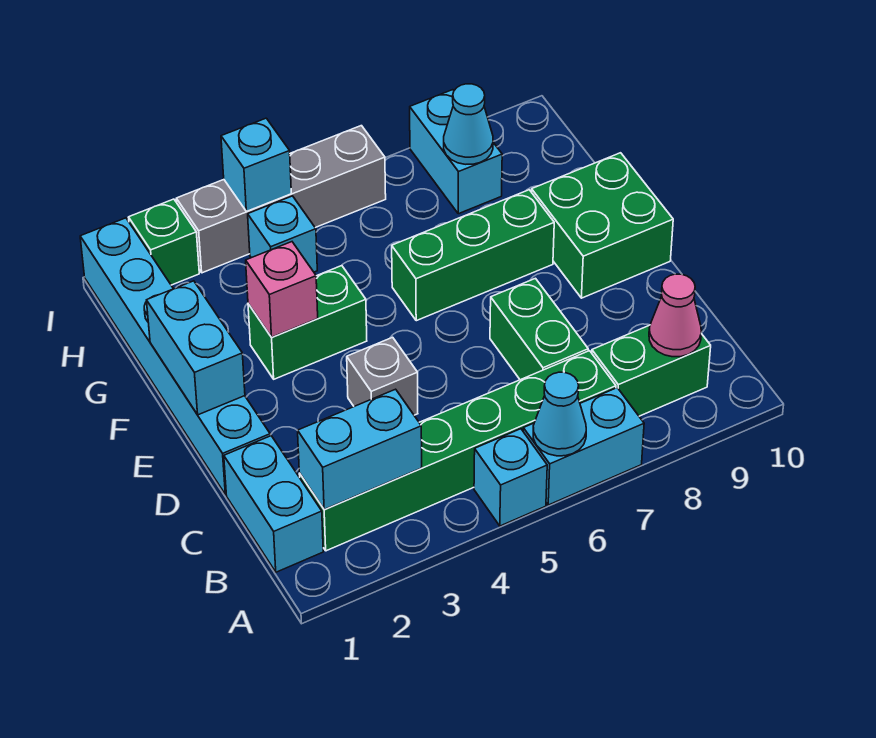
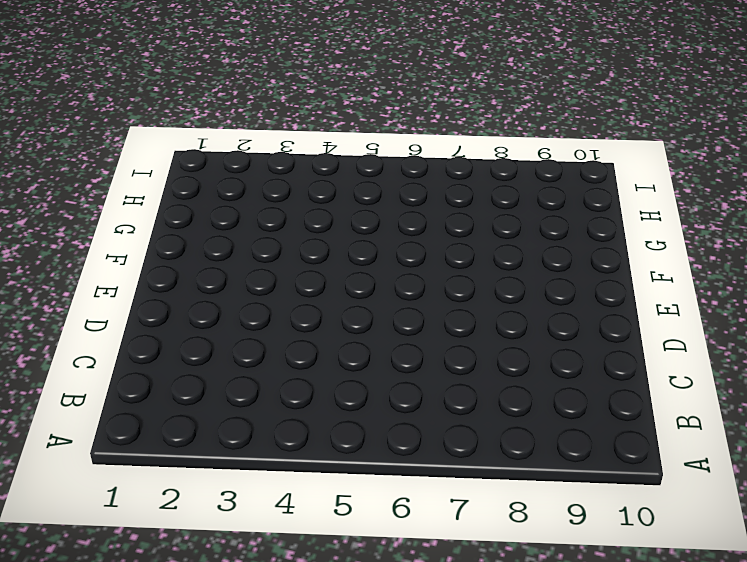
none -> cyan brick A5 level 1
none -> cyan brick A6:A7 level 1
none -> cyan brick B1:C1 level 1

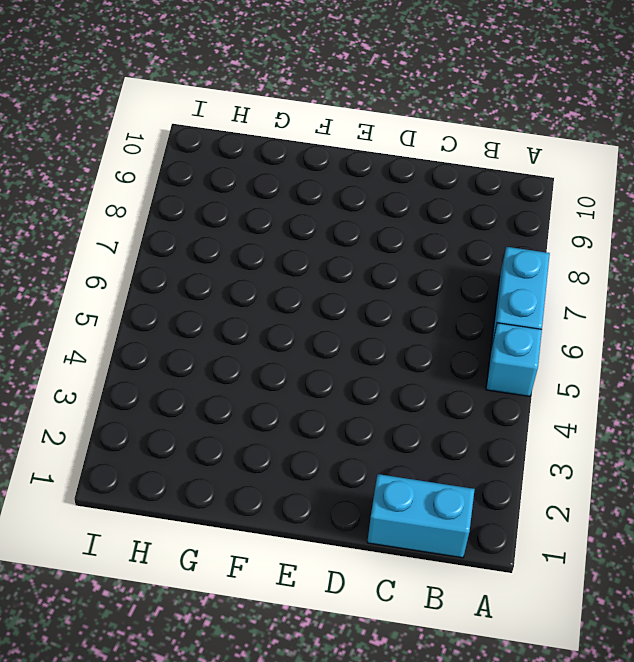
none -> green brick B2:B7 level 1
none -> green brick B8:B9 level 1
none -> green brick C7:D7 level 1

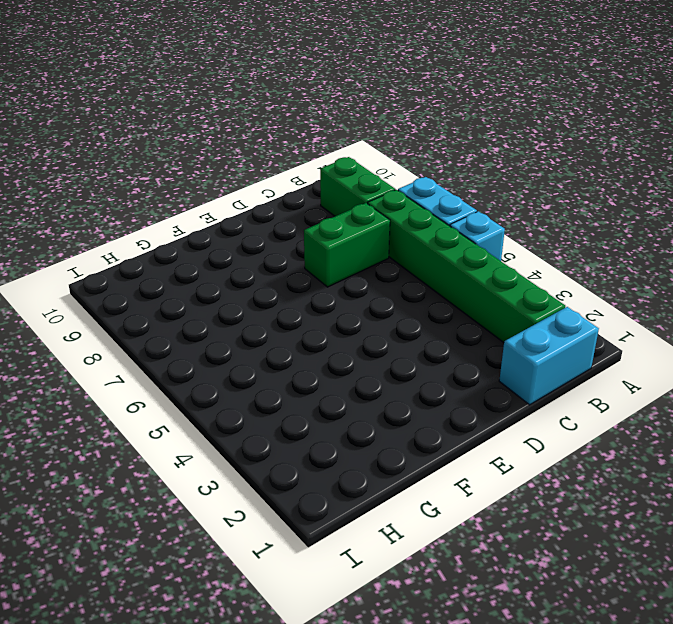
none -> cyan brick D1:I1 level 1
none -> grey brick D4 level 1
none -> green brick E9:F10 level 1

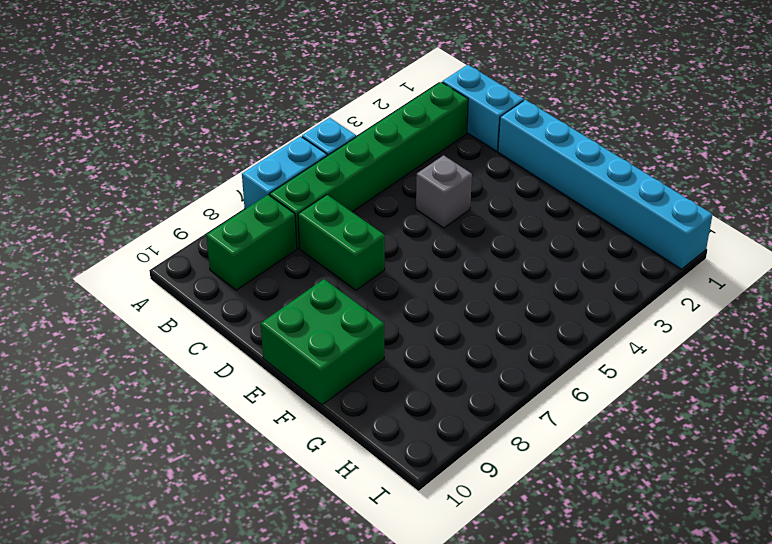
none -> green brick F3:F4 level 1
none -> green brick F6:F8 level 1
none -> cyan brick H4 level 1

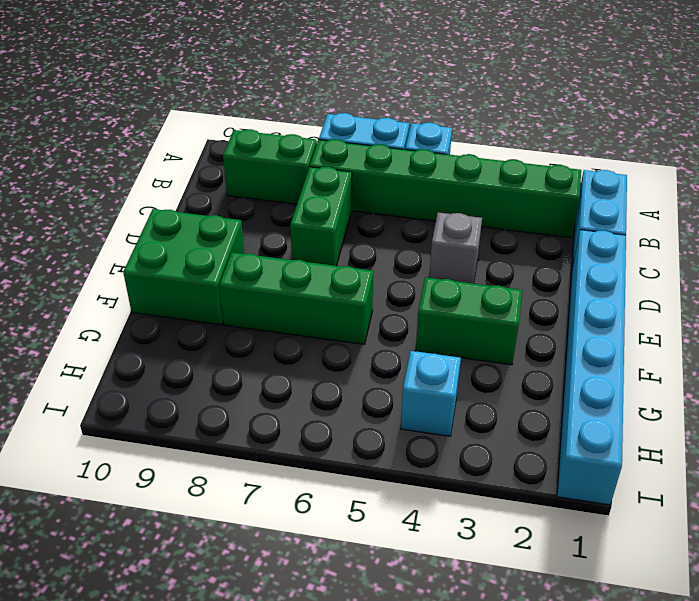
none -> cyan brick H8:I8 level 1
none -> green brick I2 level 1
none -> grey brick I3:I6 level 1

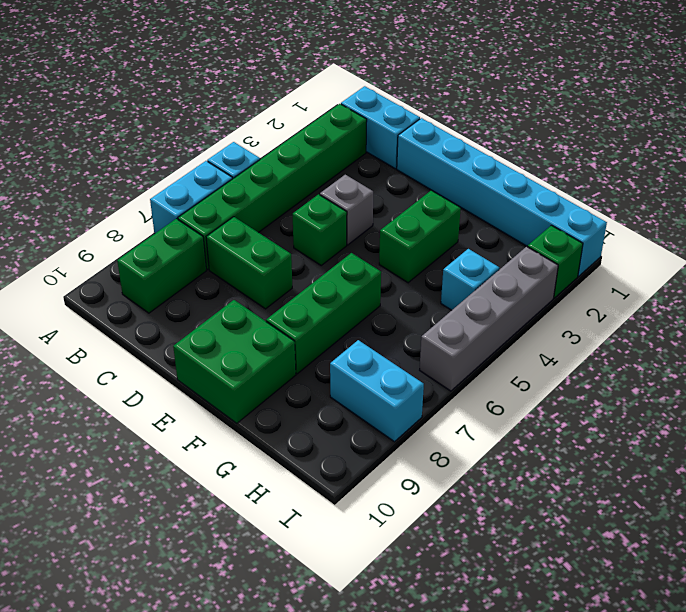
green brick D5 level 1 -> none
none -> cyan cone A6 level 2
none -> cyan brick B2:B3 level 2
none -> pink cone B9 level 2

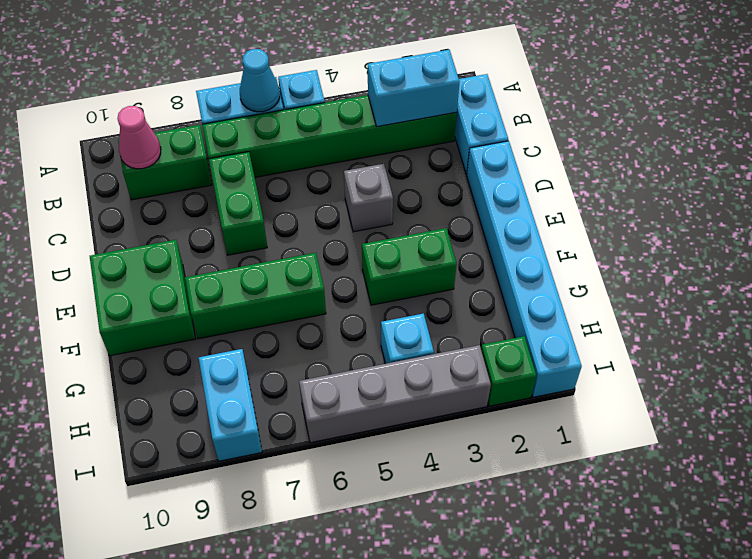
none -> cyan brick E1:F1 level 2
none -> pink brick F3 level 2
none -> cyan cone H8 level 2

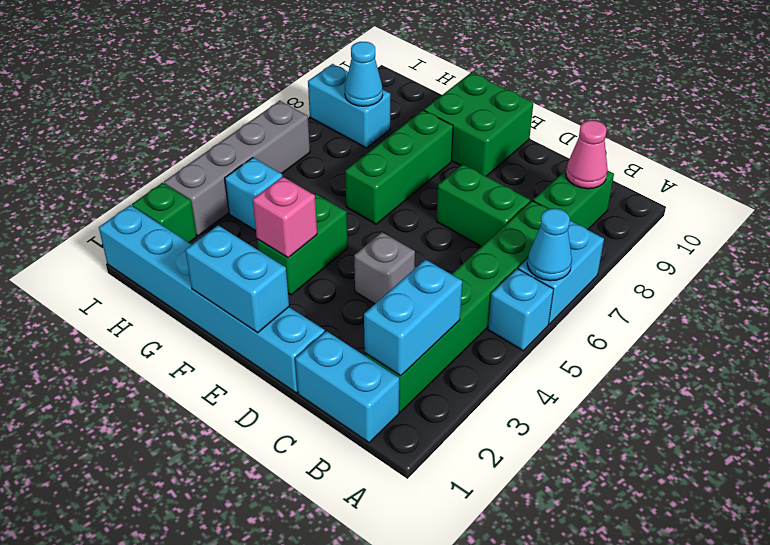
none -> cyan brick I4 level 2

